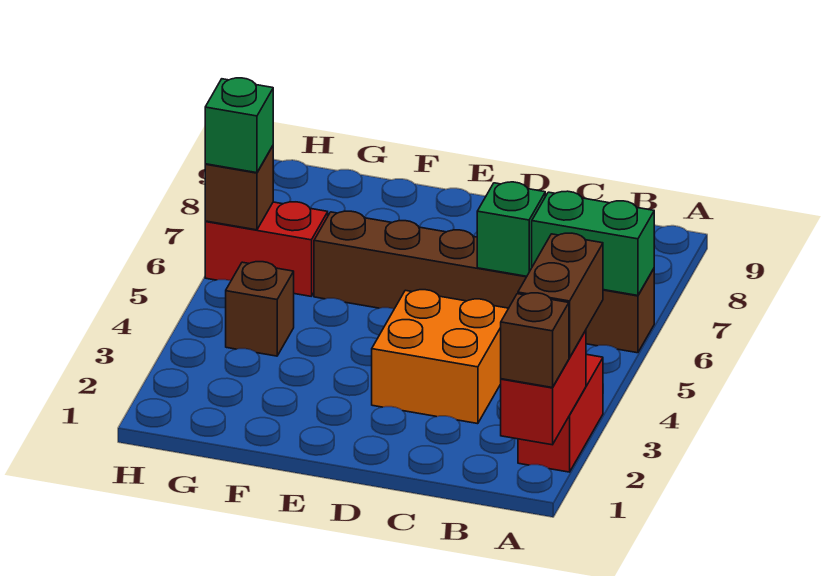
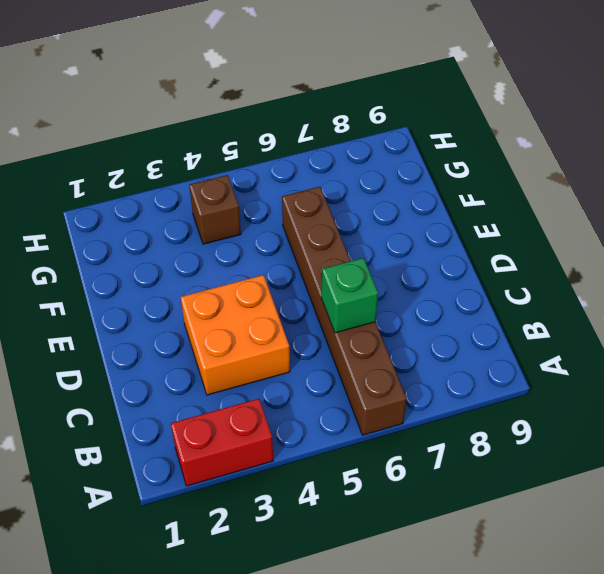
none -> red brick G6:H6 level 1
none -> red brick A1:A2 level 2
none -> green brick A6:B6 level 2

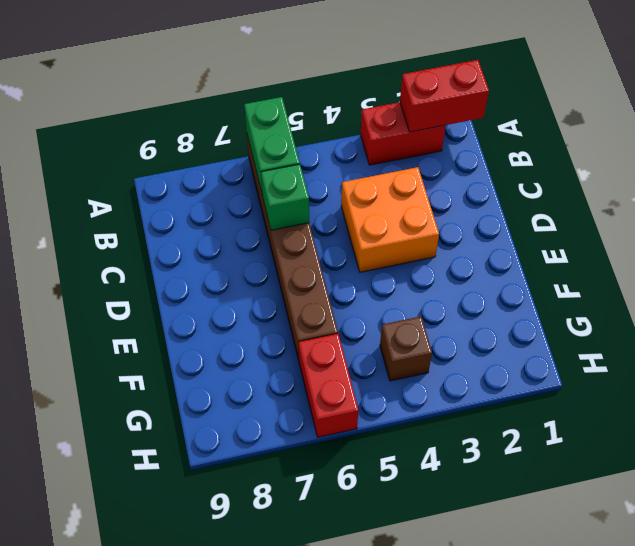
none -> brown brick H6 level 2
none -> brown brick A1 level 3
none -> brown brick A2:A3 level 3

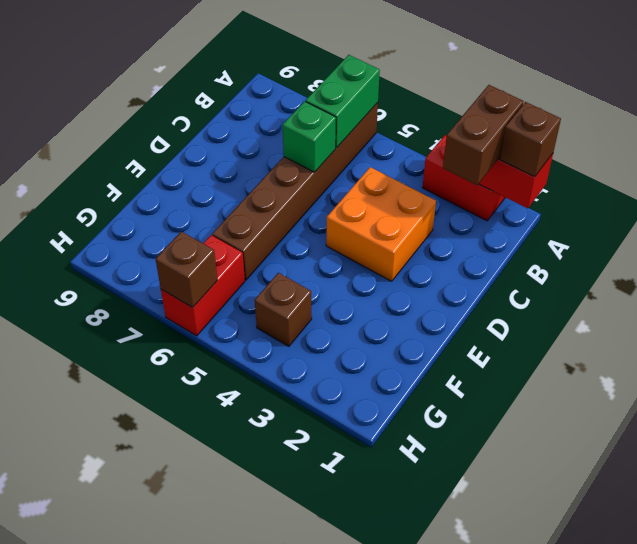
brown brick A2:B2 level 3 -> brown brick A2:A3 level 3
none -> green brick H6 level 3

